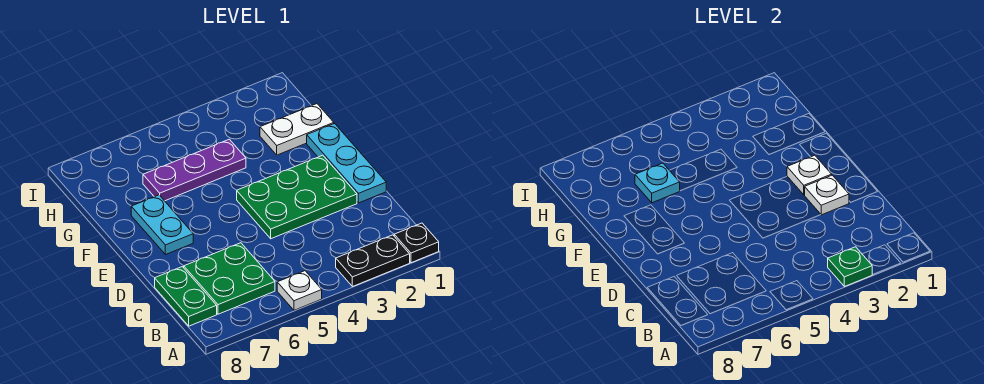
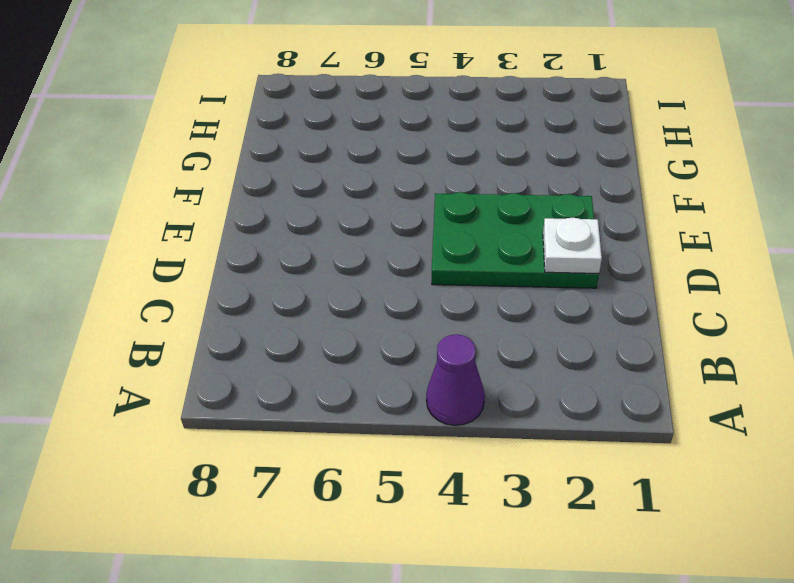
purple cone A4 level 1 -> none
none -> black plate A1 level 1
none -> black plate A2:A3 level 1
none -> white plate A5 level 1

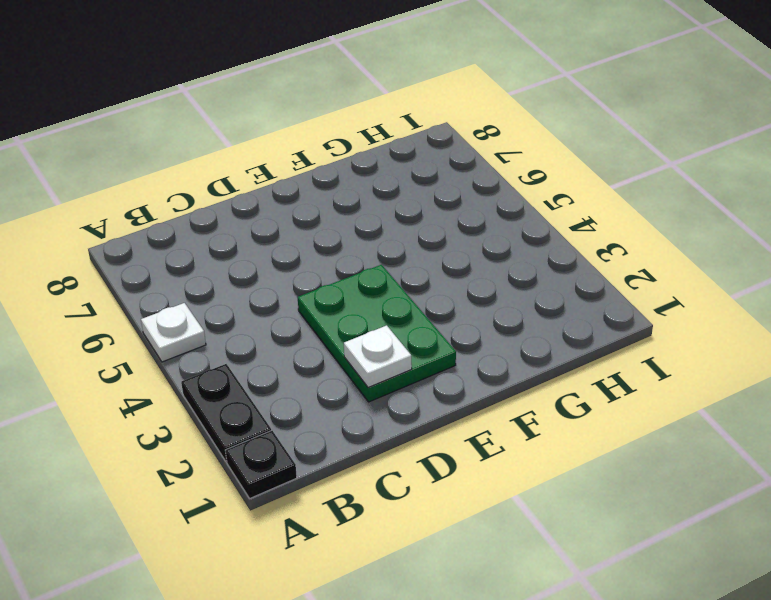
none -> green plate B6:C7 level 1
none -> green plate B8:C8 level 1
none -> cyan plate D1:F1 level 1

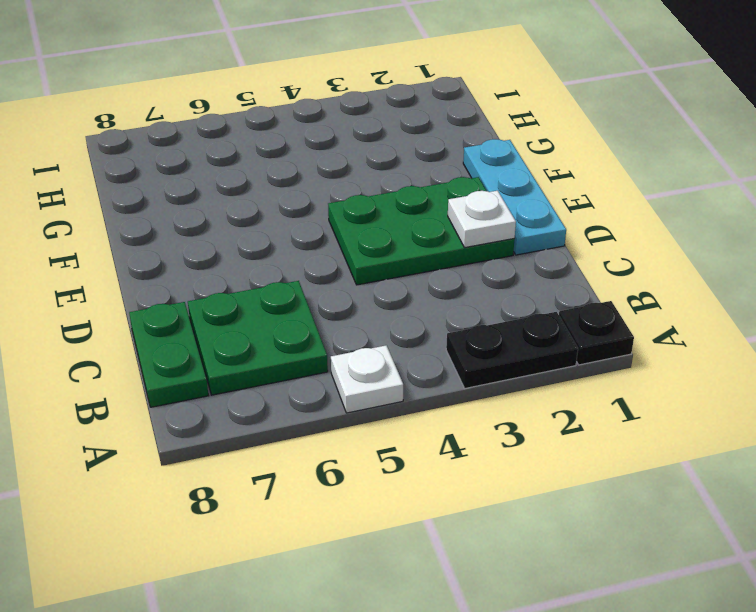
none -> cyan plate E7:F7 level 1
none -> white plate G1:G2 level 1
none -> purple plate G4:G6 level 1

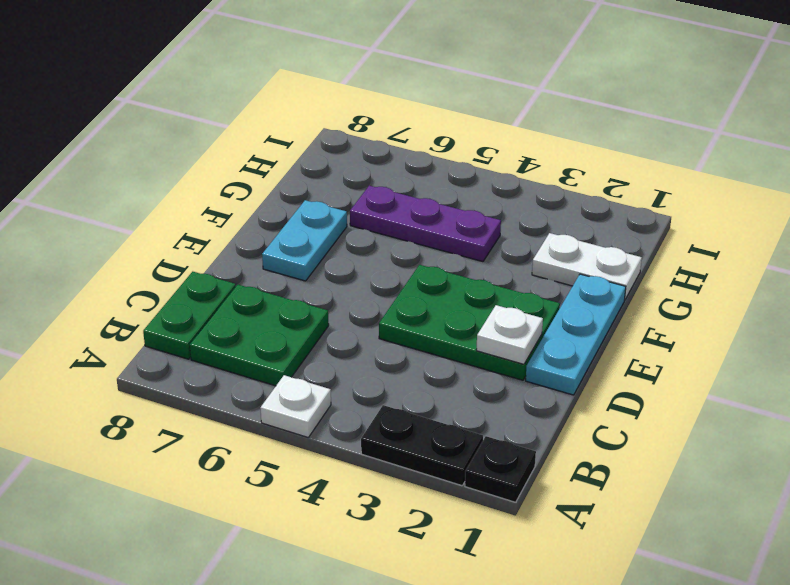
none -> green plate A3 level 2
none -> white plate E2 level 2
none -> cyan plate G6 level 2

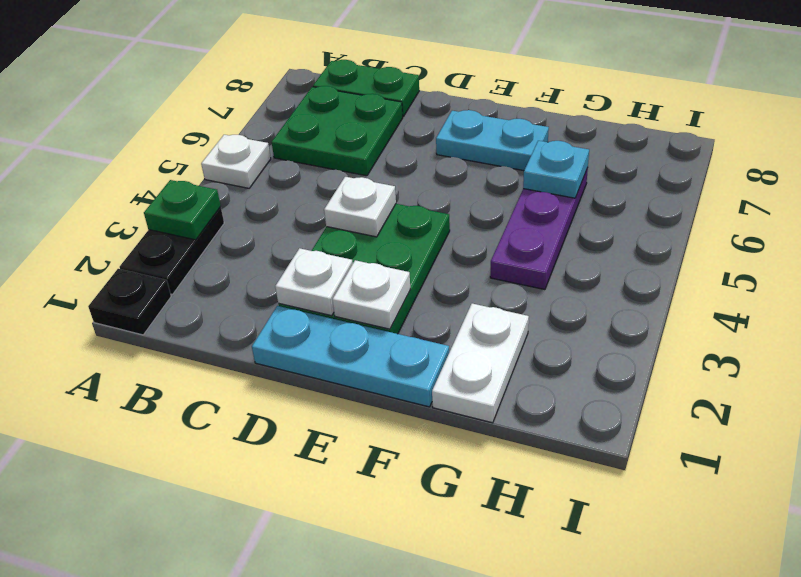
white plate D4 level 2 -> none

